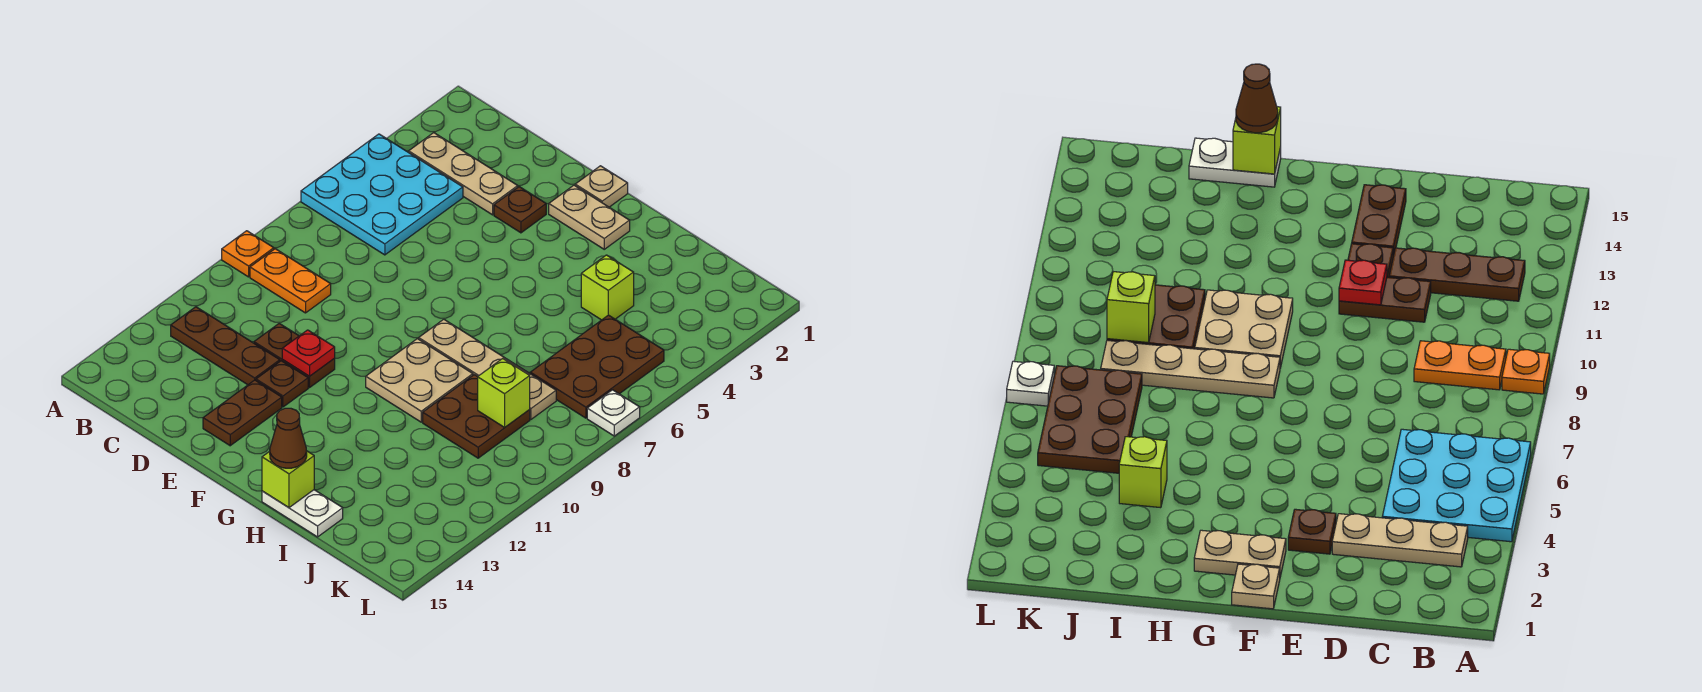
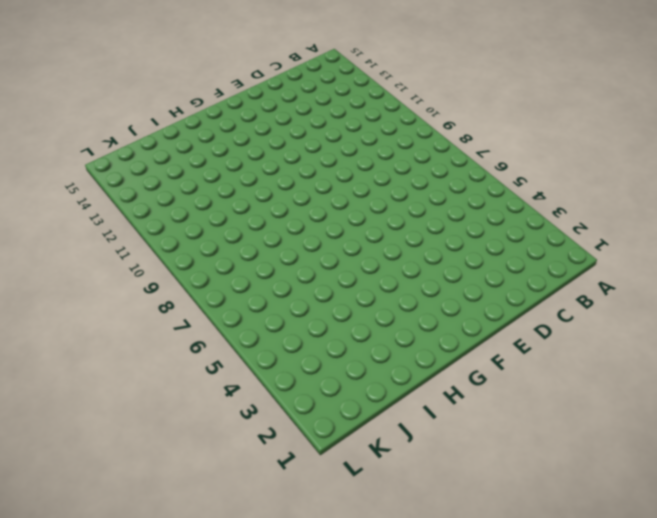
none -> cyan plate A4:C6 level 1
none -> orange plate A9 level 1
none -> tan plate B3:D3 level 1

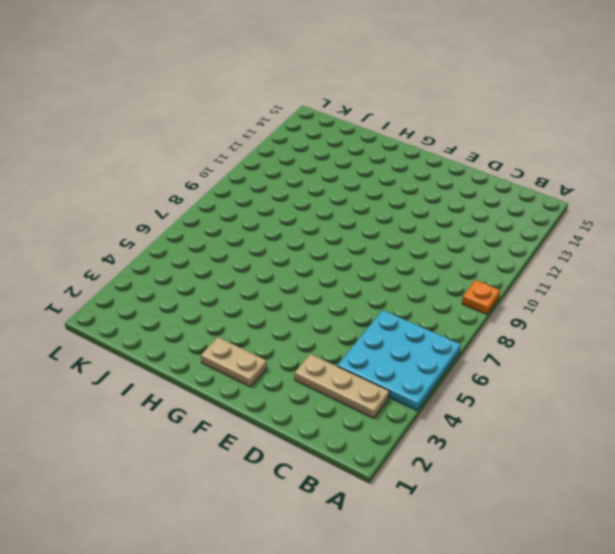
none -> orange plate B9:C9 level 1
none -> brown plate B12:D12 level 1
none -> brown plate D11:E11 level 1

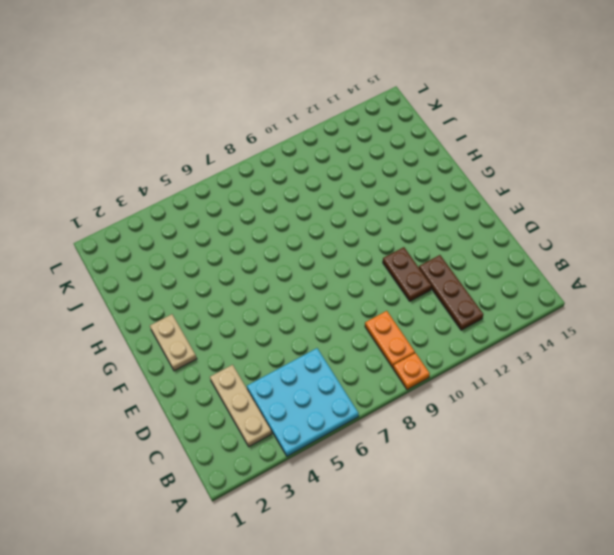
none -> brown plate E3 level 1
none -> brown plate E12 level 1
none -> brown plate E13:E14 level 1

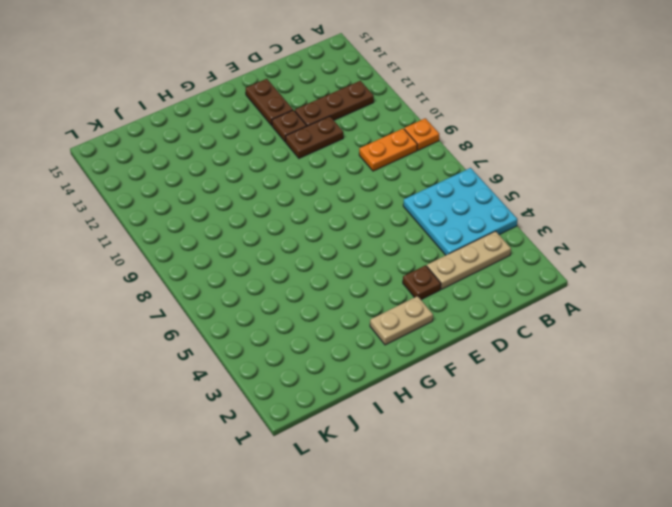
none -> tan plate F1 level 1
none -> tan plate G8:J8 level 1
none -> tan plate G9:H10 level 1

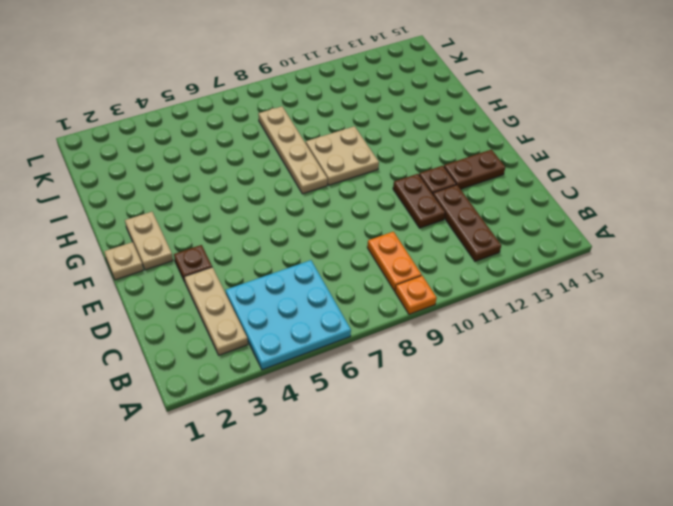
none -> white plate H15:I15 level 1
none -> lime brick I4 level 1
none -> brown plate I9:J10 level 1

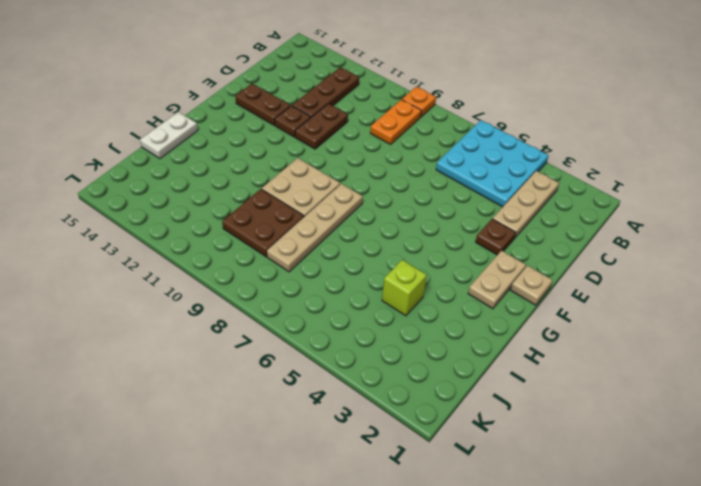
none -> brown plate J5:K7 level 1
none -> white plate L7 level 1
none -> red plate E11 level 2

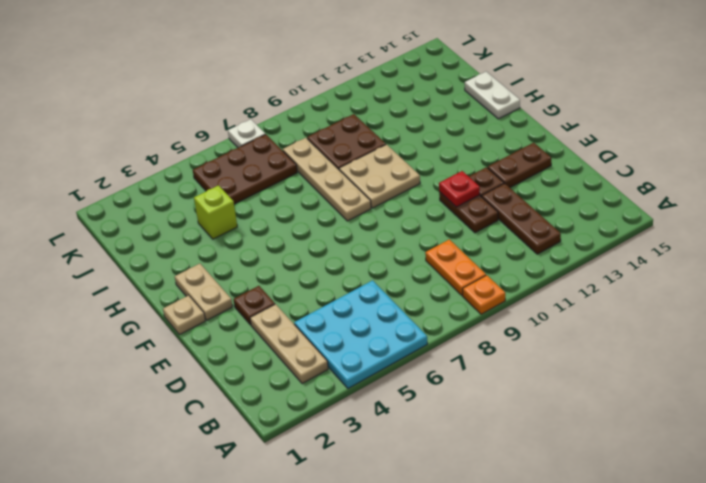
none -> lime brick H15 level 2
none -> lime brick J9 level 2
none -> brown cone H15 level 3

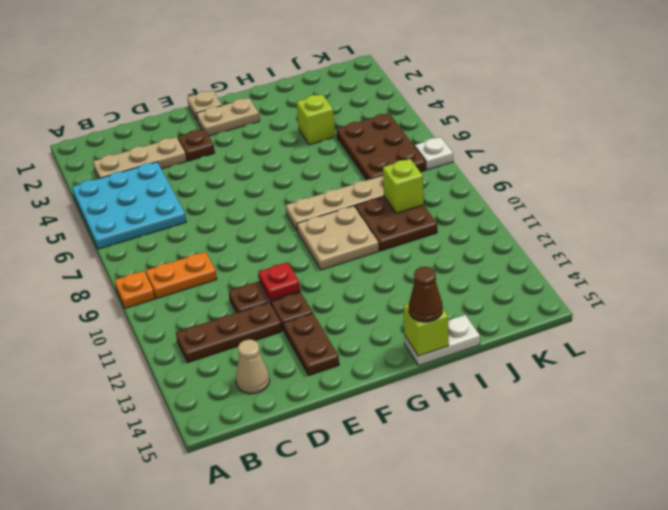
tan cone C14 level 1 -> none

